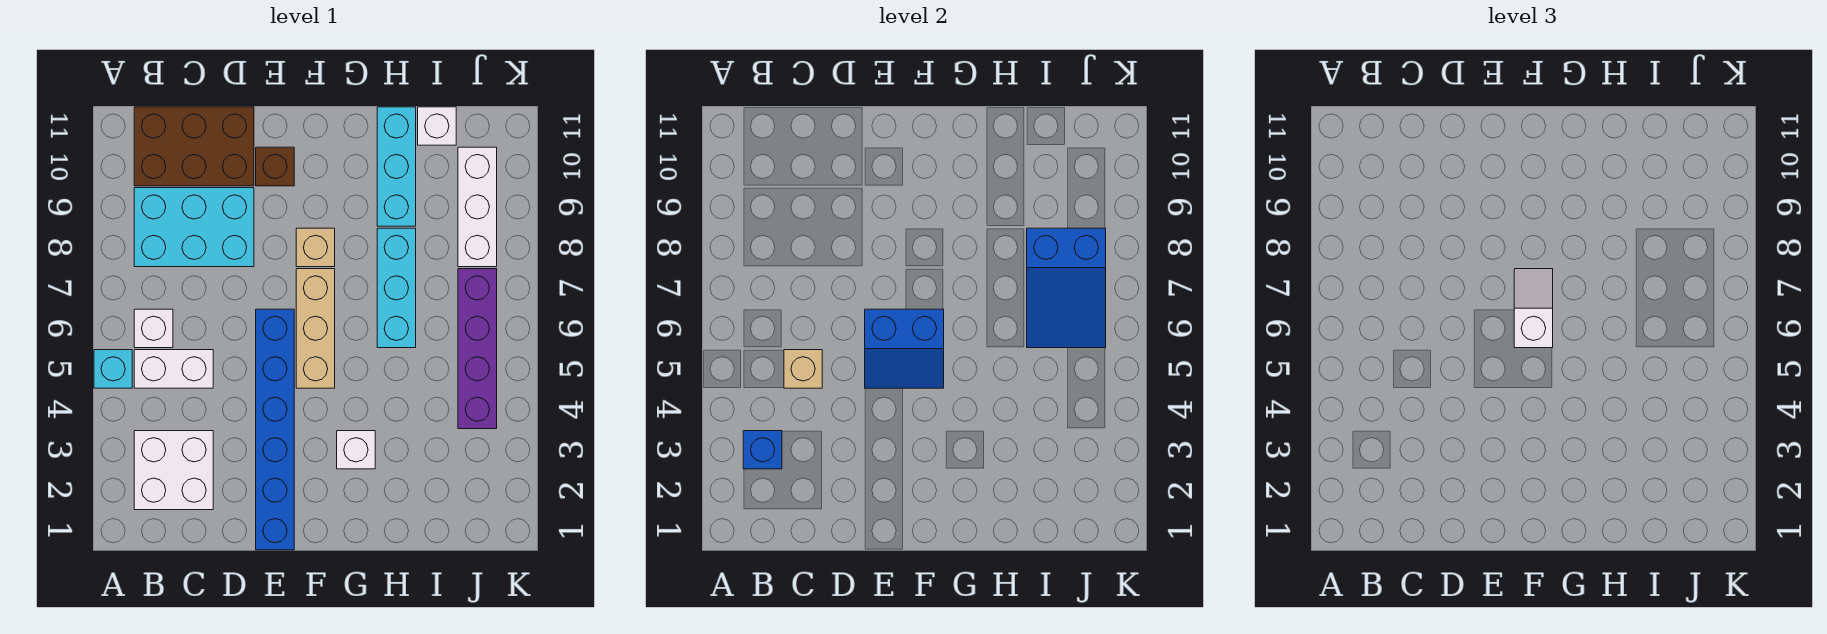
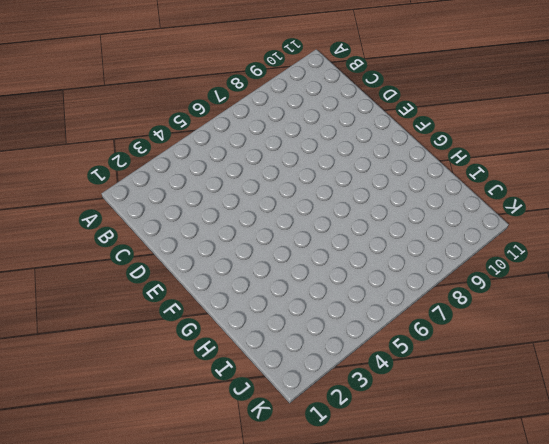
none -> cyan brick A5 level 1
none -> white brick B2:C3 level 1
none -> white brick B5:C5 level 1

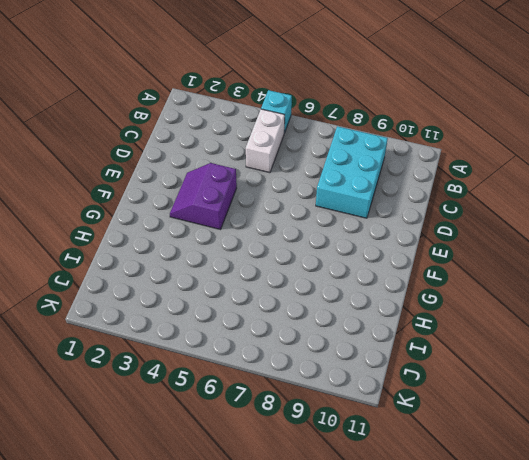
purple slope E3:F4 level 1 top 4 -> blue brick E1:E6 level 1
none -> white brick B2:C3 level 1
none -> white brick B6 level 1
none -> brown brick B10:D11 level 1

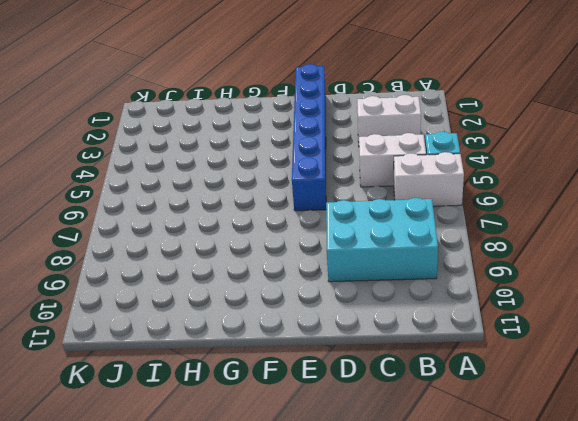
white brick A6:B6 level 1 -> white brick B6 level 1
white brick B3:C3 level 1 -> white brick B2:C3 level 1
none -> brown brick B10:D11 level 1
none -> brown brick E10 level 1
none -> tan brick F5:F7 level 1

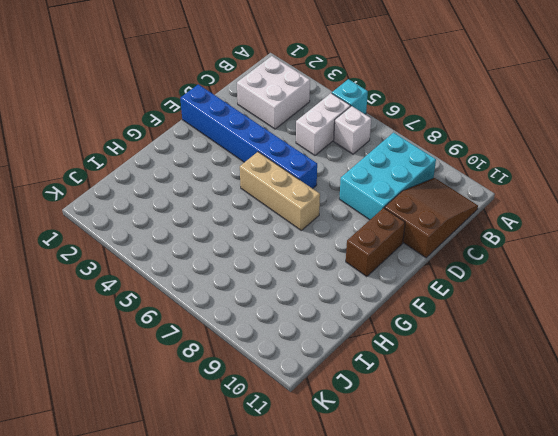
brown slope B10:D11 level 1 top D -> brown brick B10:D11 level 1
brown brick E10:F10 level 1 -> brown brick E10 level 1
none -> tan brick F8 level 1
none -> white brick G3 level 1
none -> cyan brick H6:H8 level 1

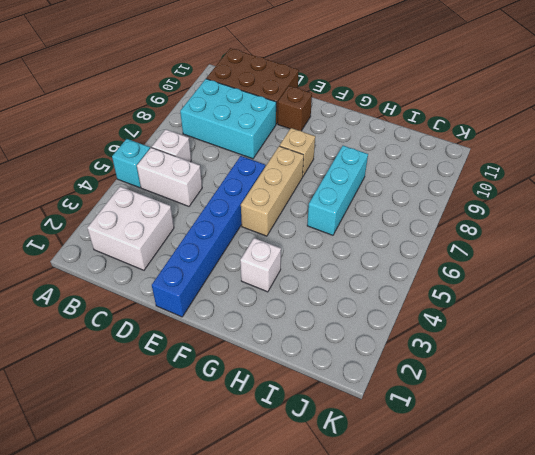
none -> cyan brick H9:H11 level 1
none -> white brick I11 level 1
none -> purple brick J4:J7 level 1

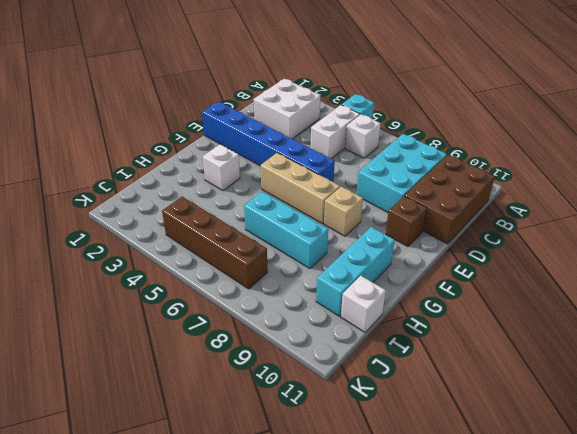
cyan brick G10:I10 level 1 -> cyan brick H9:H11 level 1
brown brick J4:J7 level 1 -> purple brick J4:J7 level 1
none -> white brick J8:J10 level 1
none -> blue brick B3 level 2
none -> tan brick C5 level 2

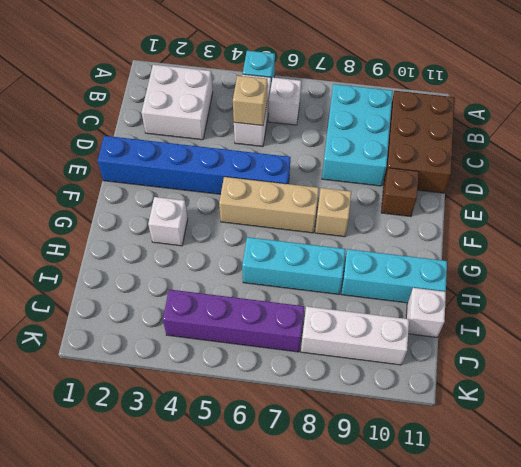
none -> blue brick B3 level 2
none -> blue slope E5:F6 level 2 top 6
none -> blue slope I6:J8 level 2 top 8

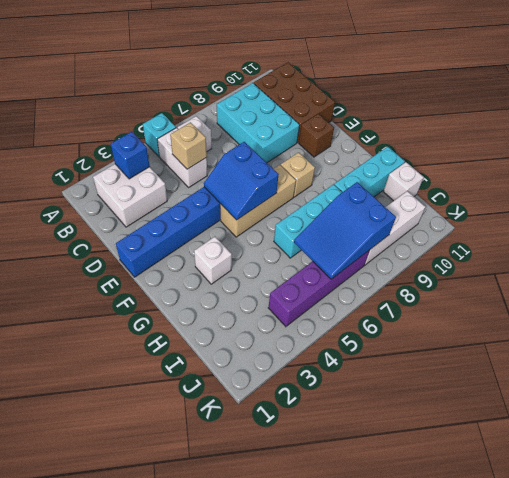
none -> white slope F6:F7 level 3 top 6

